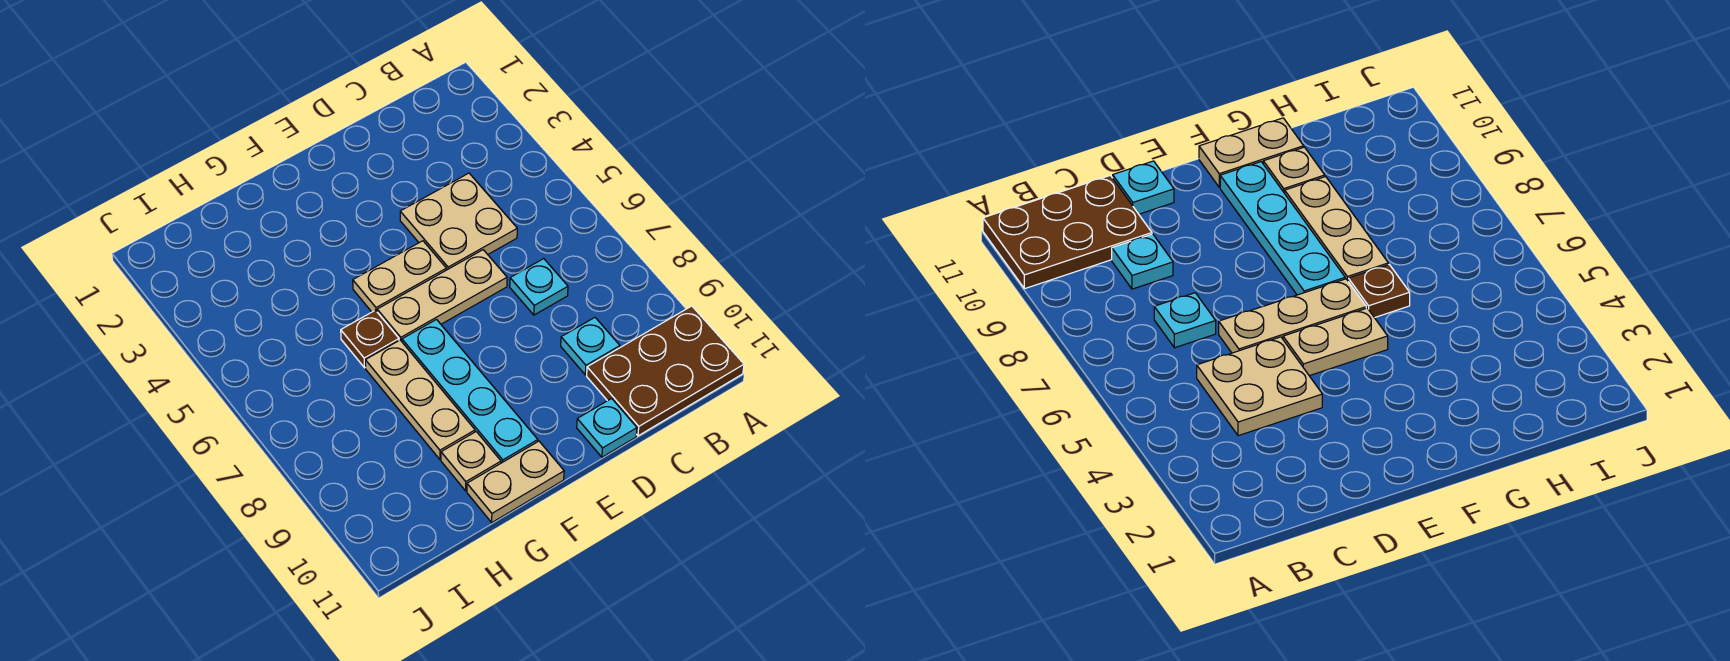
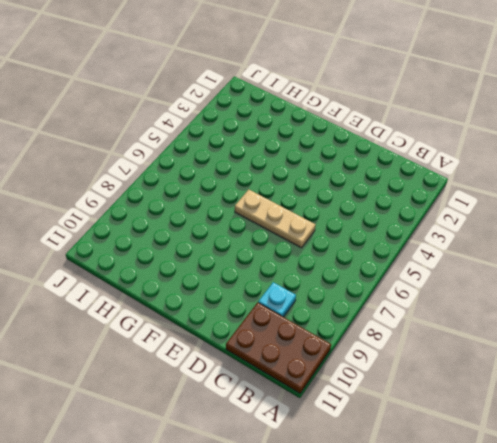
none -> tan plate C4:D5 level 1
none -> cyan plate C7 level 1
none -> cyan plate D11 level 1

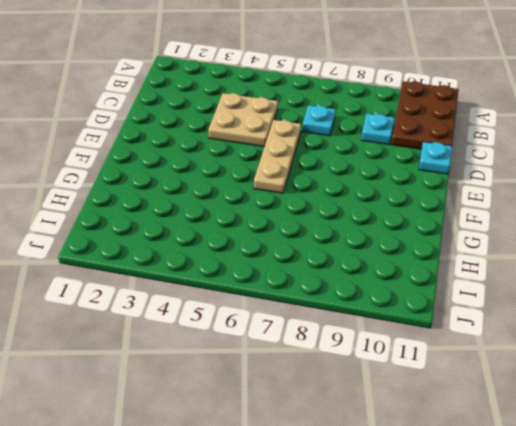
none -> tan plate E5:F5 level 1
none -> cyan plate F7:F10 level 1
none -> tan plate F11:G11 level 1

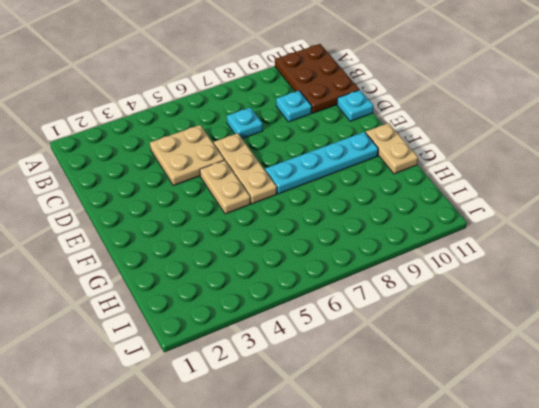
none -> brown plate G6 level 1
none -> tan plate G7:G9 level 1
none -> tan plate G10 level 1

